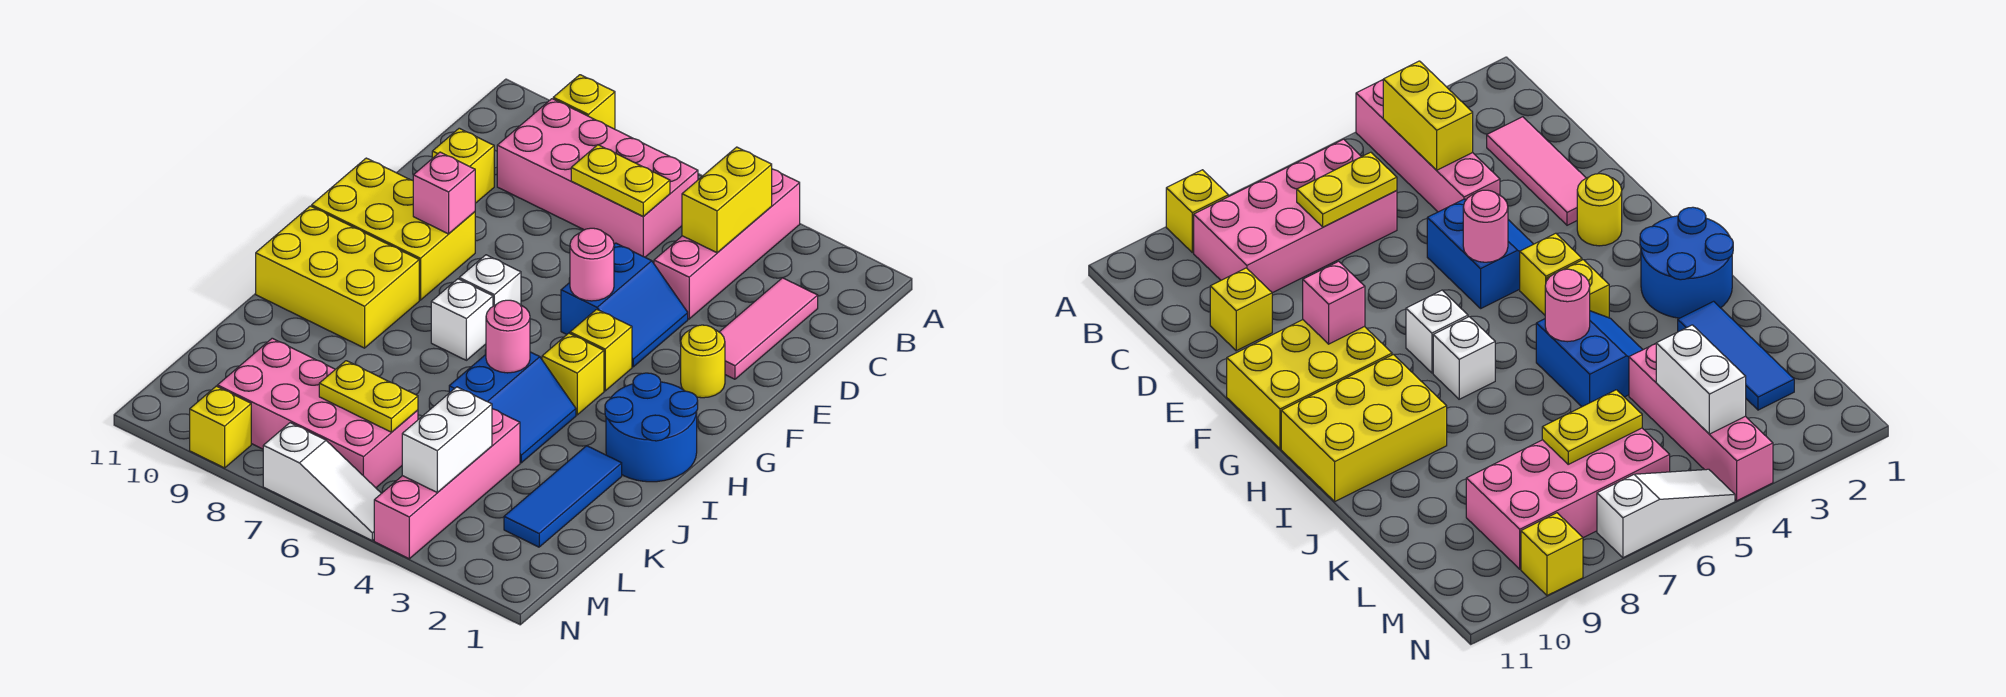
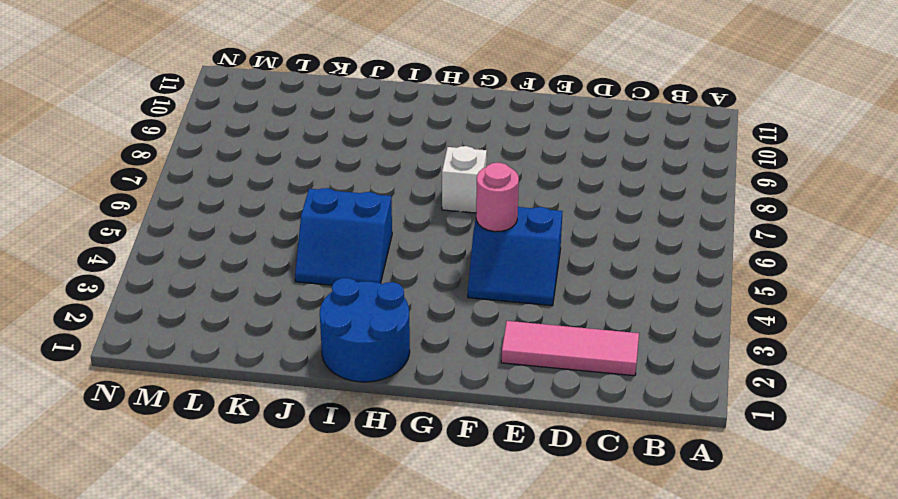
none -> pink brick A4:D4 level 1
none -> yellow brick A9 level 1
none -> pink brick B6:C9 level 1

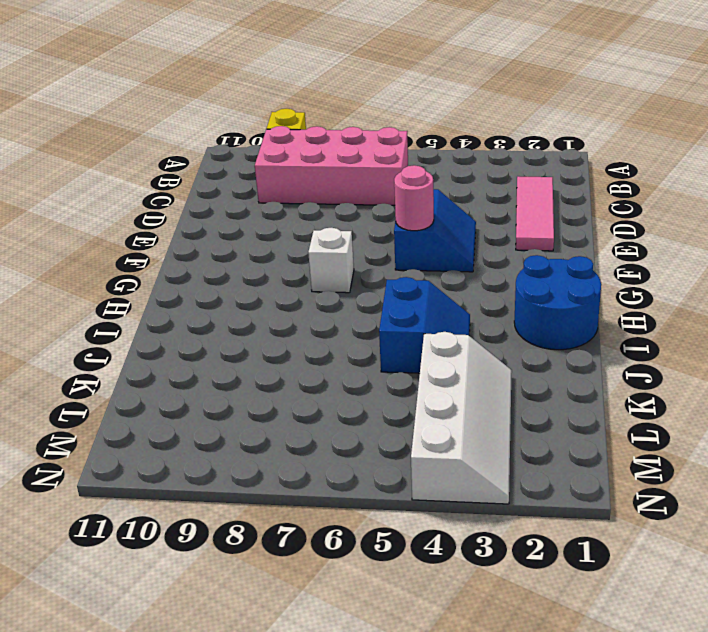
white slope K3:N4 level 1 top 4 -> pink brick K4:N4 level 1
none -> pink brick A4:D4 level 1
none -> yellow brick D10 level 1
none -> yellow round brick F2 level 1

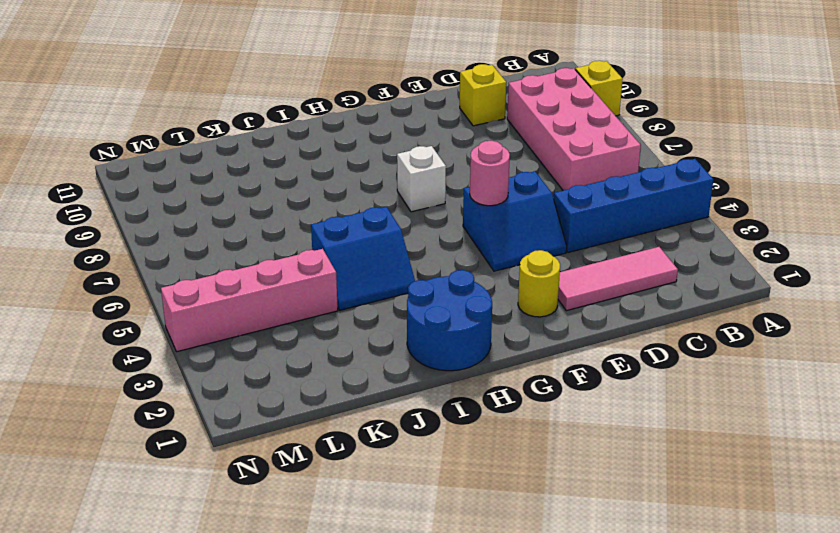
blue brick A4:D4 level 1 -> pink brick A4:D4 level 1
none -> yellow brick F9:G11 level 1
none -> yellow brick G4 level 1
none -> yellow brick H4 level 1

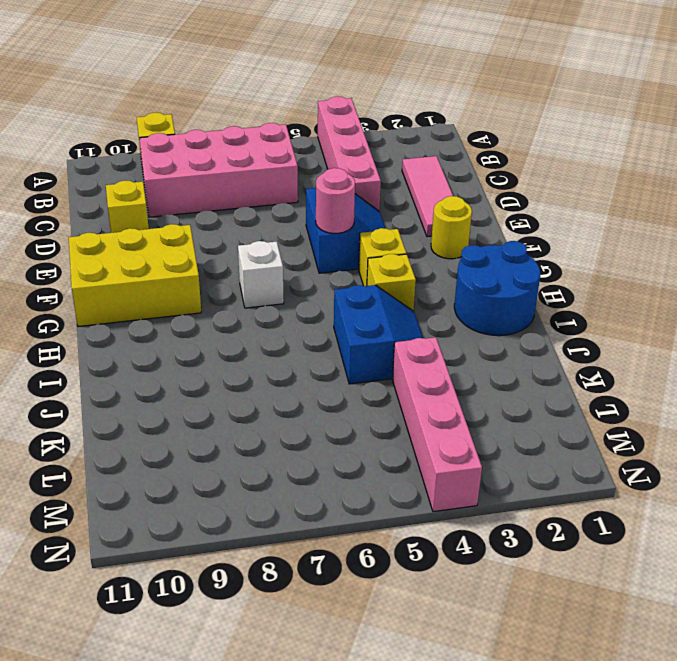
none -> white brick H7 level 1
none -> yellow brick H9:I11 level 1
none -> blue tile J2:L2 level 1

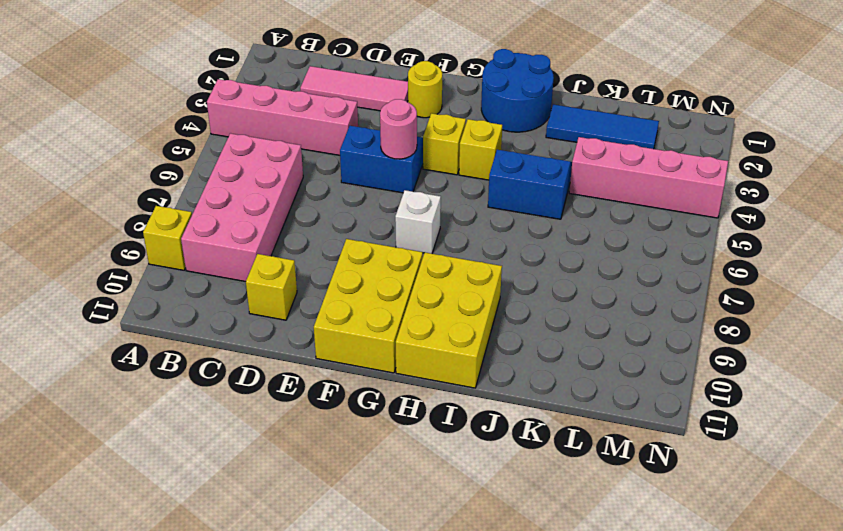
none -> white brick H7 level 1
none -> pink brick L6:M9 level 1
none -> white slope N5:N7 level 1 top 7

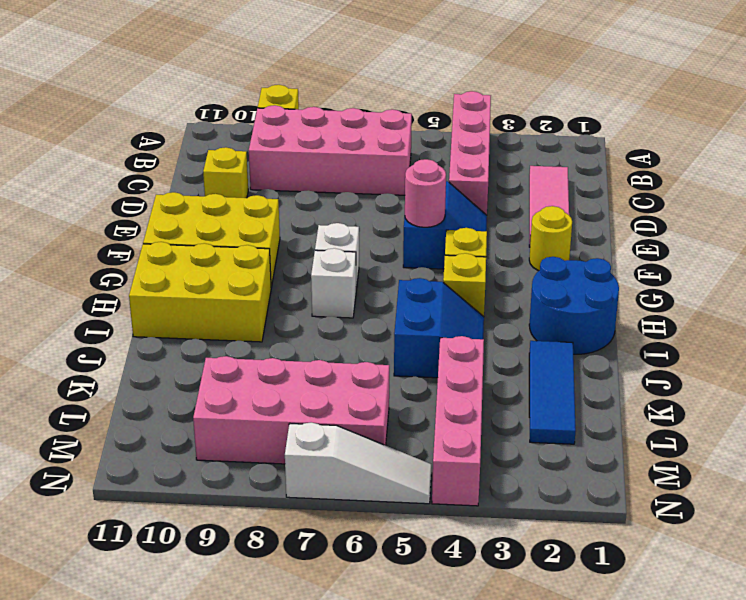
none -> yellow brick N9 level 1
none -> yellow brick B4:C4 level 2
none -> yellow plate C6:C7 level 2

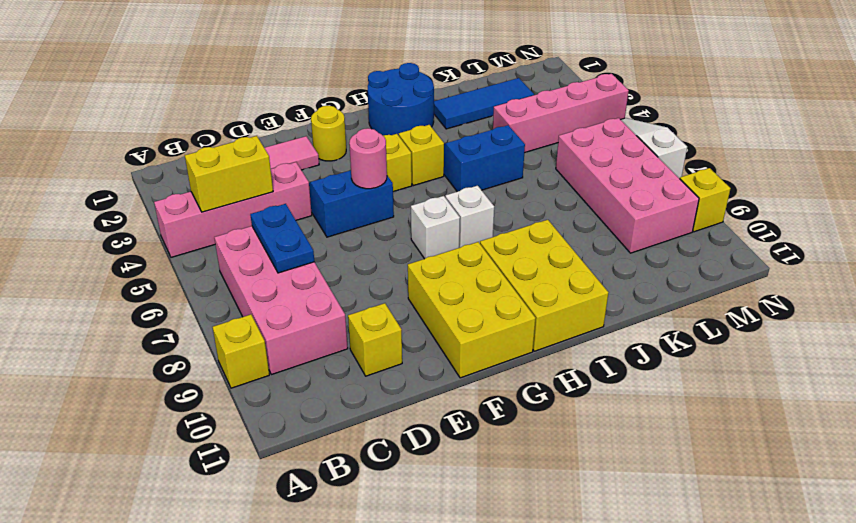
blue plate C6:C7 level 2 -> yellow plate C6:C7 level 2
none -> pink brick F9 level 2
none -> pink round brick I5 level 2
none -> white brick L4:M4 level 2

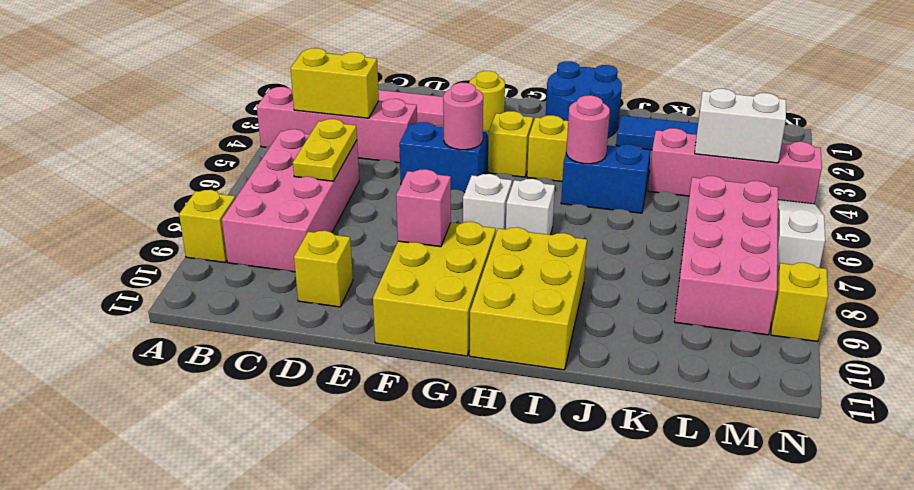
none -> yellow plate L6:L7 level 2

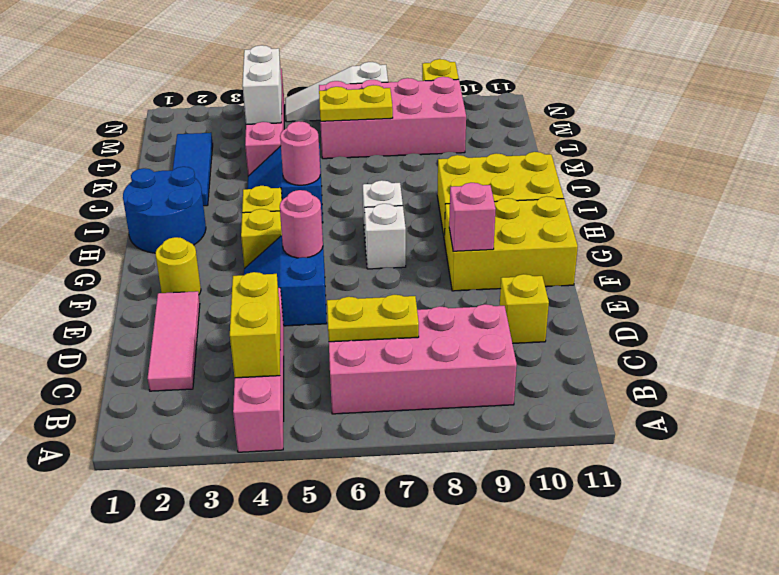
none -> yellow brick A9 level 1

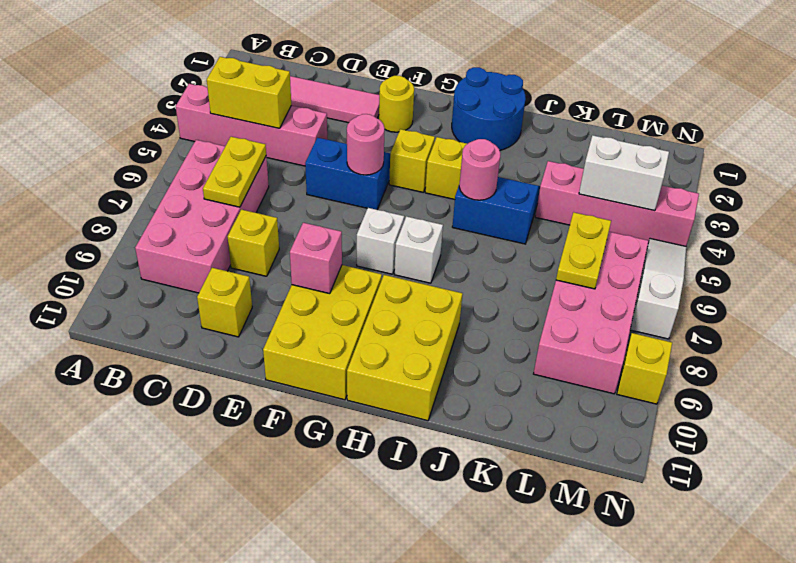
yellow brick D8 level 1 -> yellow brick A9 level 1
none -> blue tile J2:L2 level 1

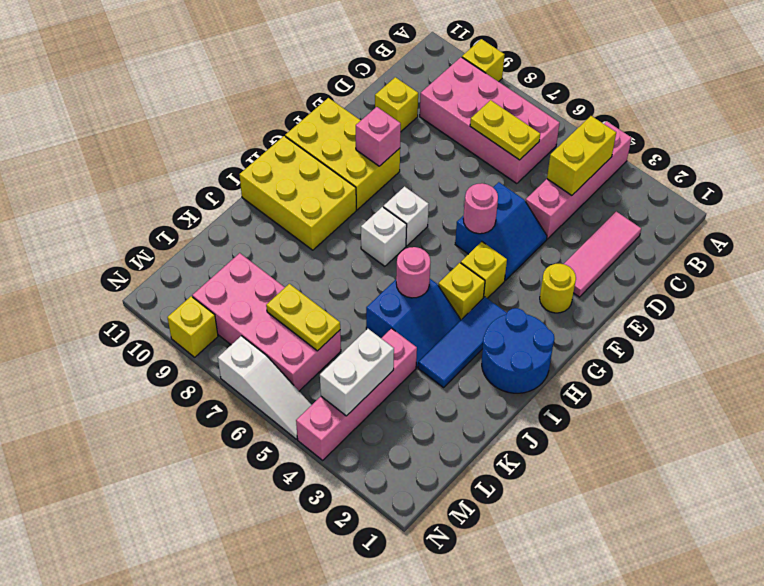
blue tile H3:J3 level 1 -> blue tile J2:L2 level 1

